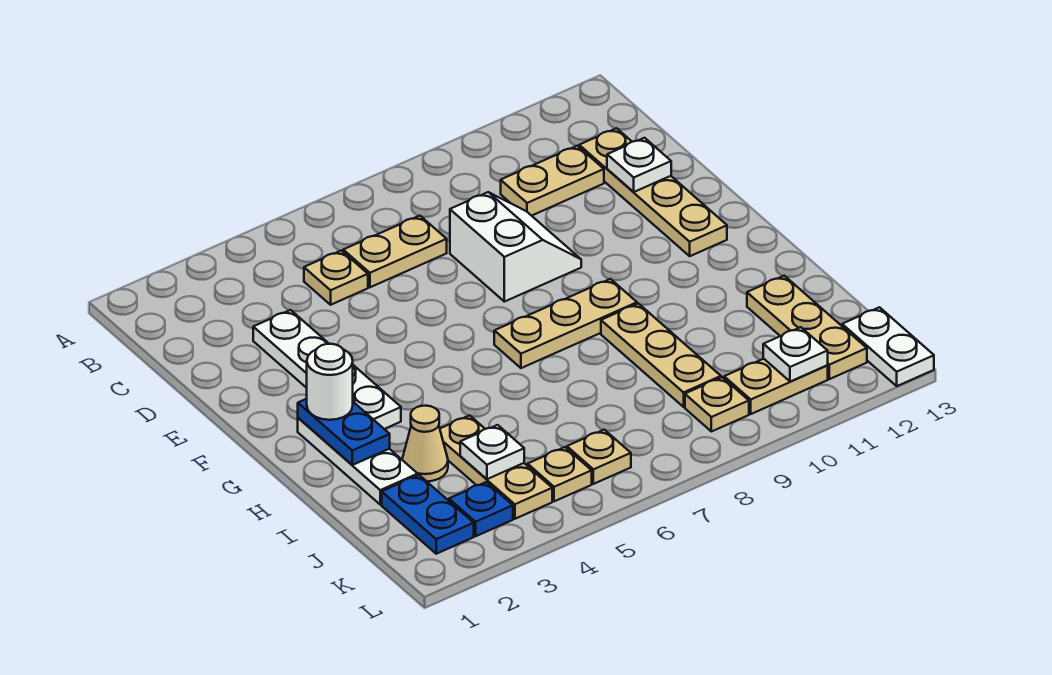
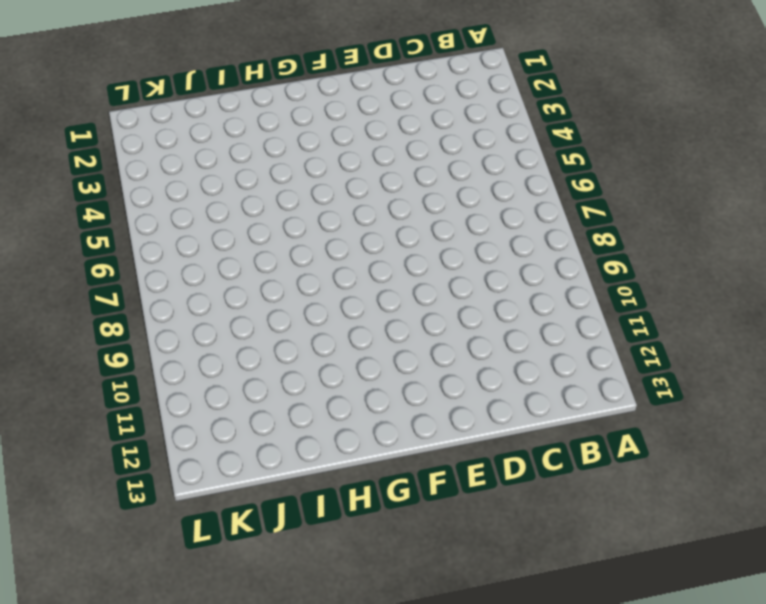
none -> tan plate C5 level 1
none -> tan plate C6:C7 level 1
none -> tan plate C10:C11 level 1

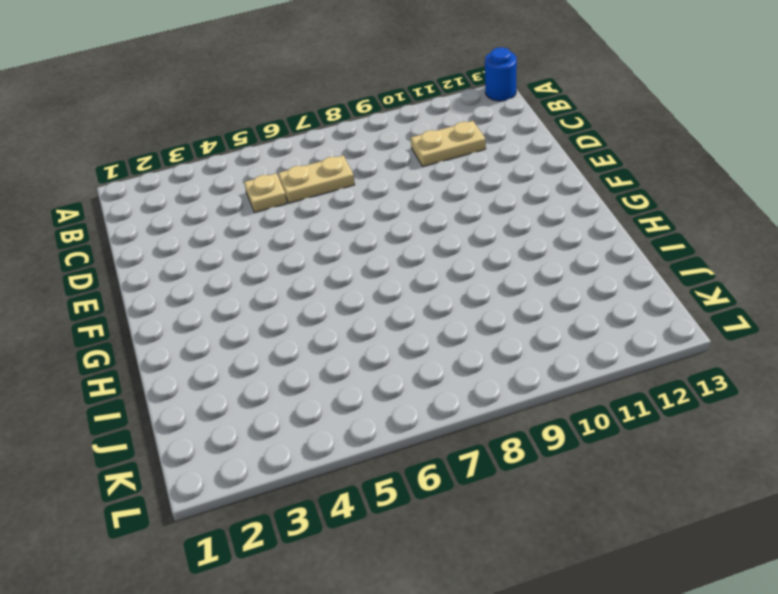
blue round brick A13 level 1 -> none
none -> tan plate C12:F12 level 1
none -> white plate D3:G3 level 1
none -> white slope D8:E9 level 1 top 8

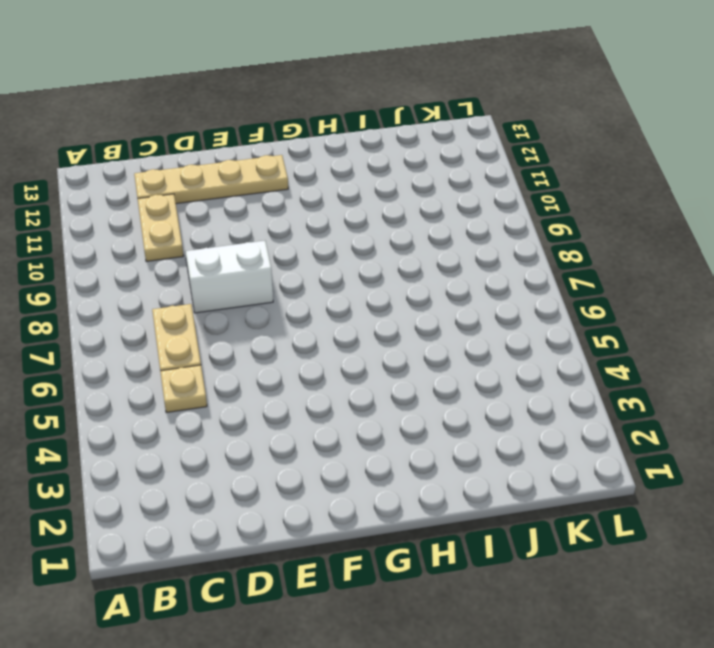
none -> white plate D3:G3 level 1
none -> white plate G2:I2 level 1
none -> tan plate G7:G9 level 1

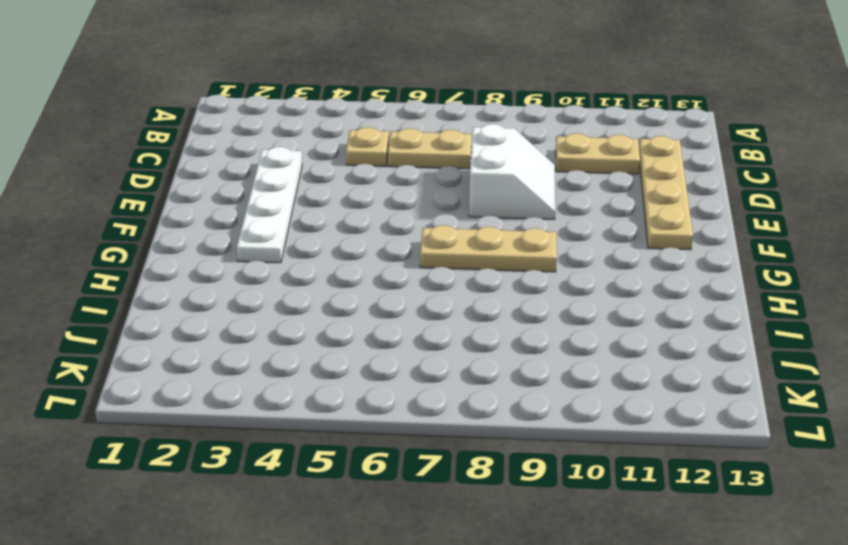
none -> white plate G2:I2 level 1
none -> tan plate H9:J9 level 1
none -> tan cone I3 level 1

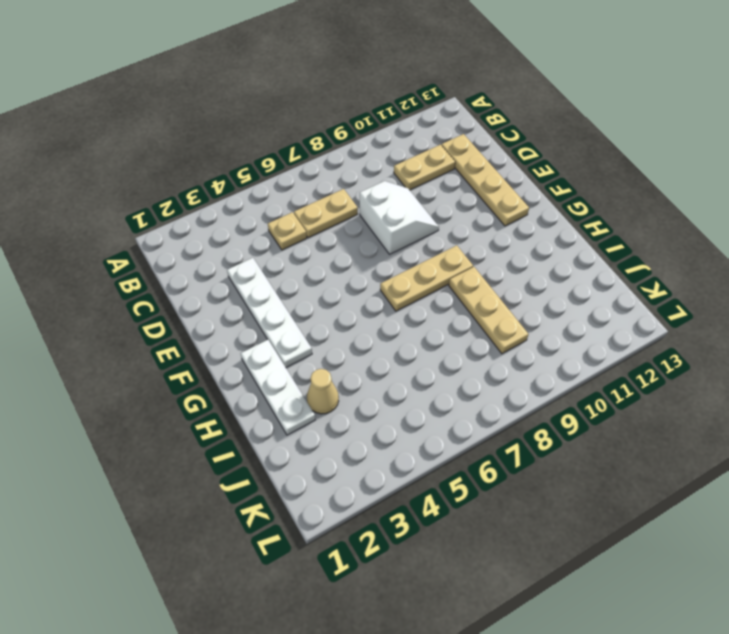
none -> tan plate I4:K4 level 1
none -> tan plate I12:K12 level 1
none -> blue plate J2:K2 level 1

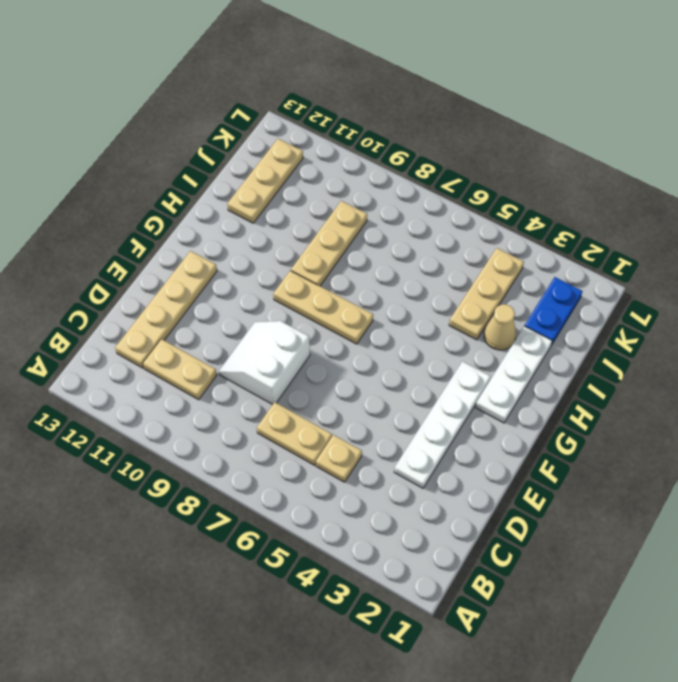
none -> blue plate K3 level 1
none -> tan plate K5 level 1
none -> tan plate K6 level 1

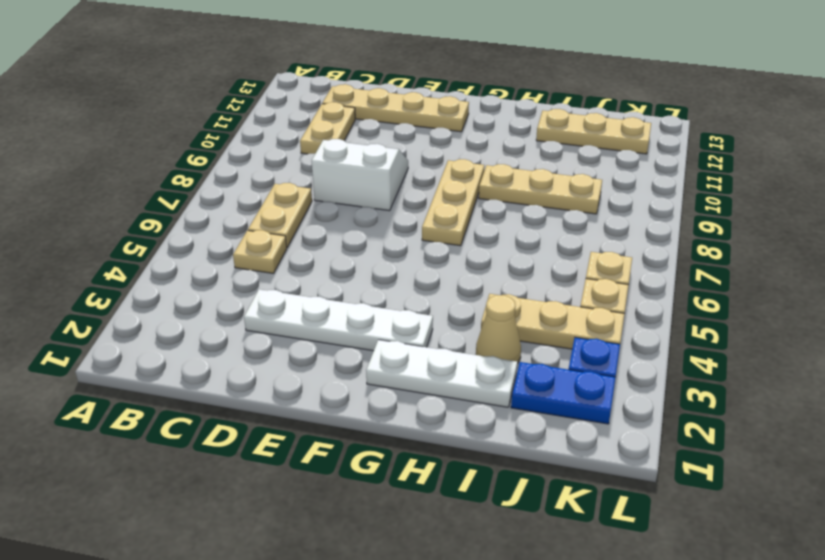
none -> tan plate K9 level 1
none -> tan plate K10:K11 level 1
none -> white plate K13:L13 level 1

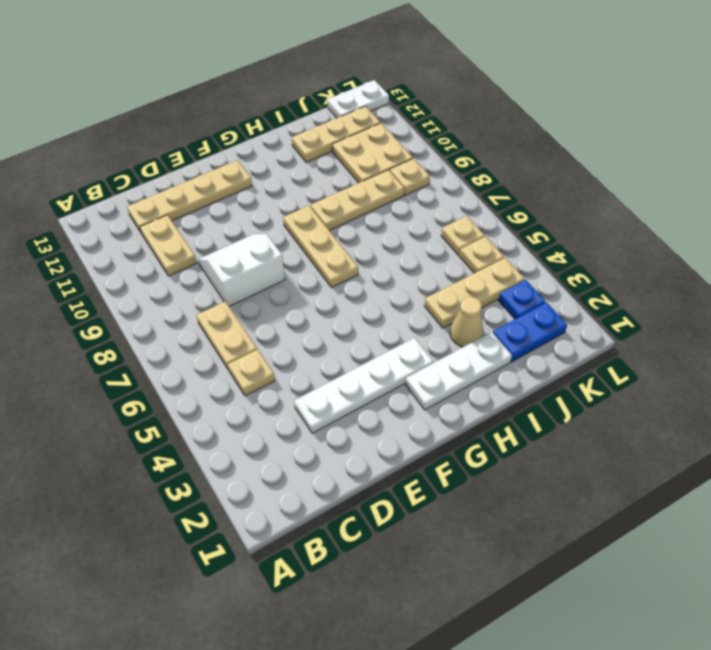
tan plate J10:K11 level 1 -> tan plate K10:K11 level 1
none -> white plate D12 level 2
none -> blue plate G2:H2 level 2
none -> white plate J4 level 2

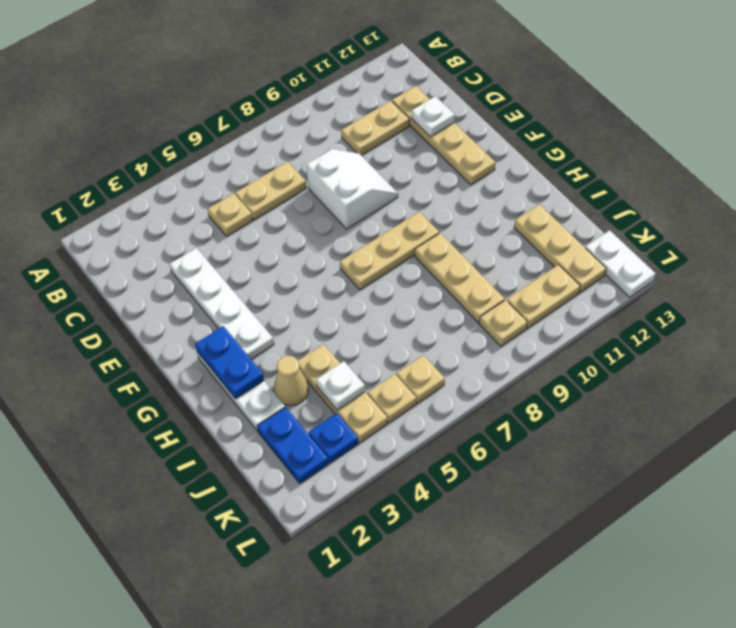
none -> white plate K11 level 2
none -> white round brick G2 level 3

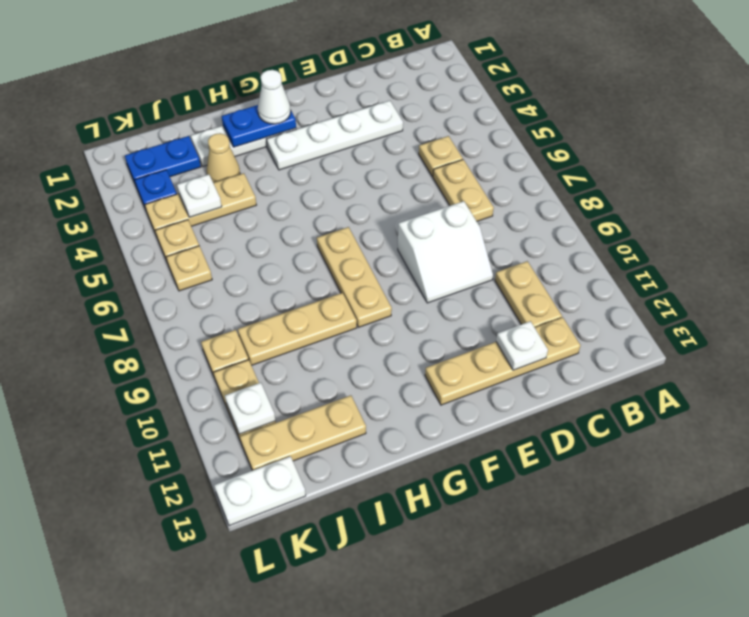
white cone G2 level 3 -> white round brick G2 level 3

